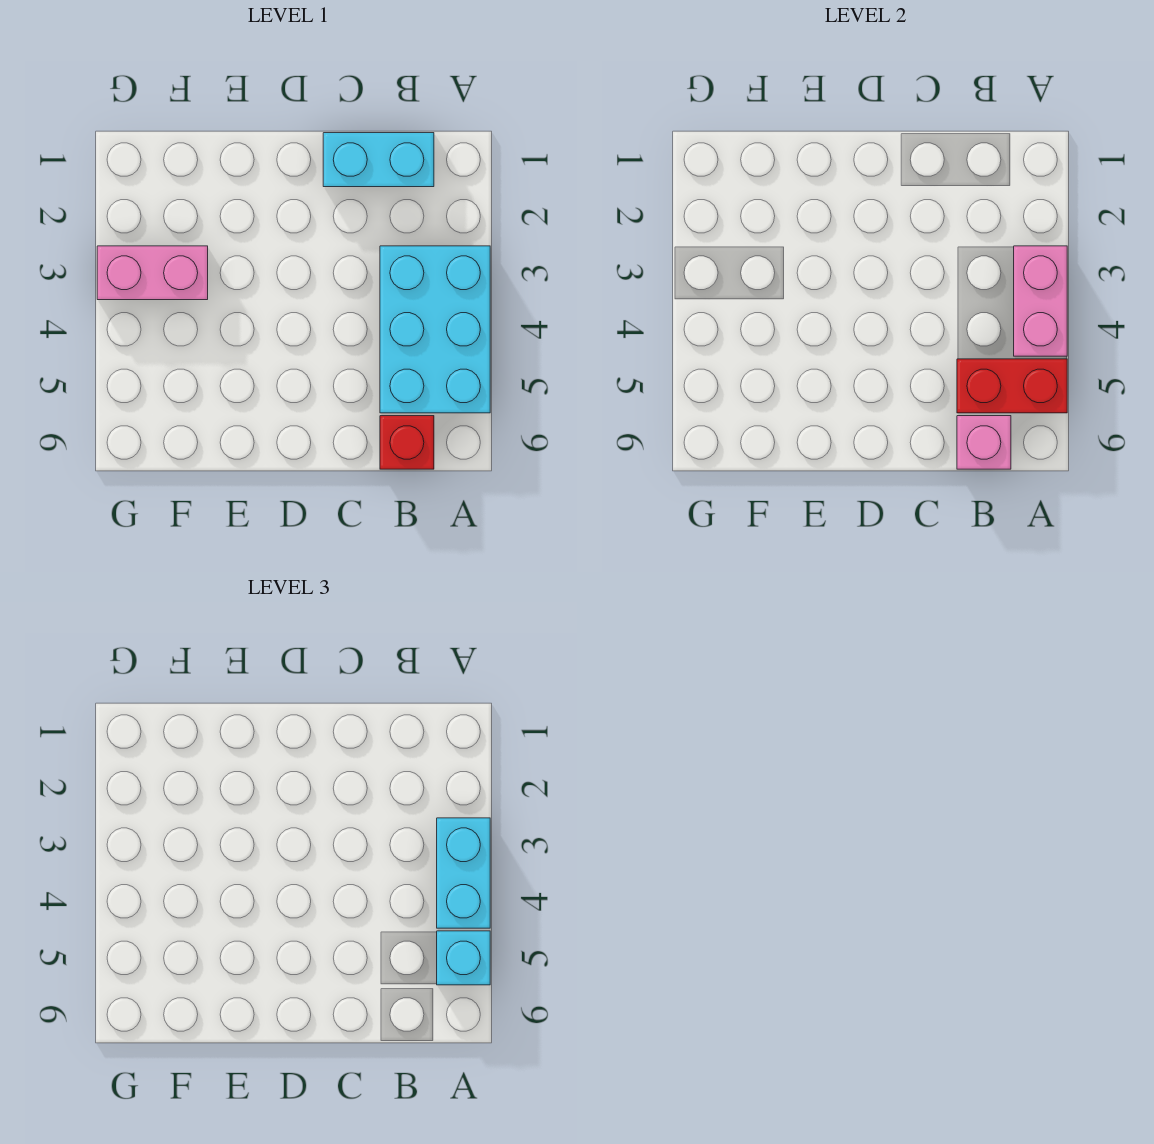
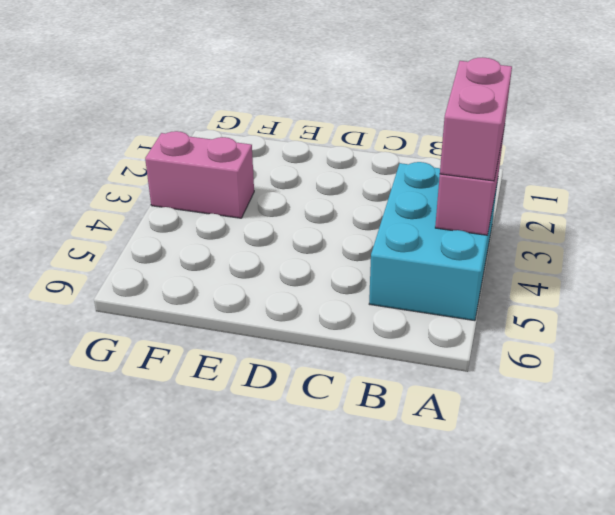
pink brick A3:A4 level 3 -> cyan brick A3:A4 level 3
none -> cyan brick B1:C1 level 1
none -> red brick B6 level 1

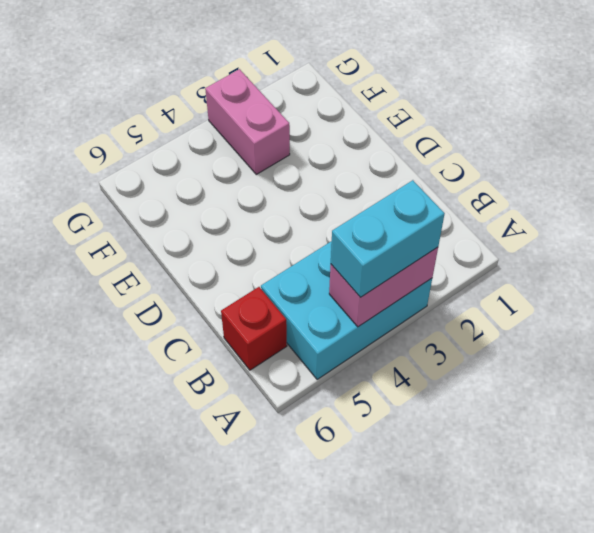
none -> cyan brick B1:C1 level 1
none -> red brick A5:B5 level 2

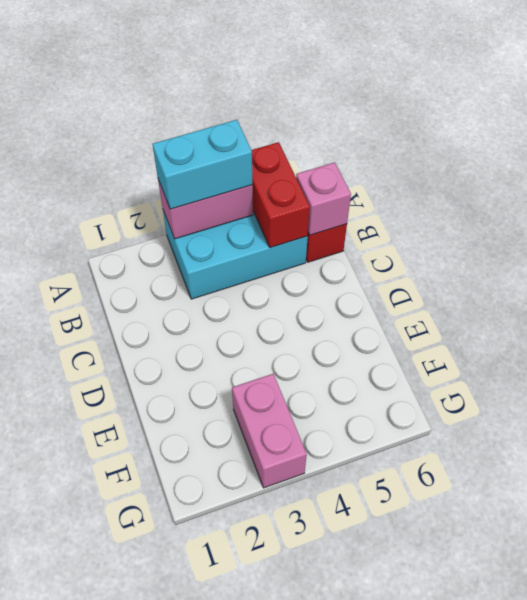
none -> cyan brick B1:C1 level 1
none -> cyan brick A5 level 3

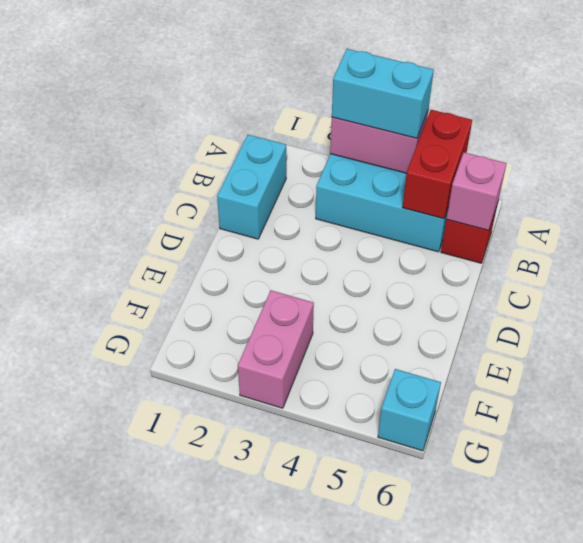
cyan brick G6 level 1 -> cyan brick A5 level 3

